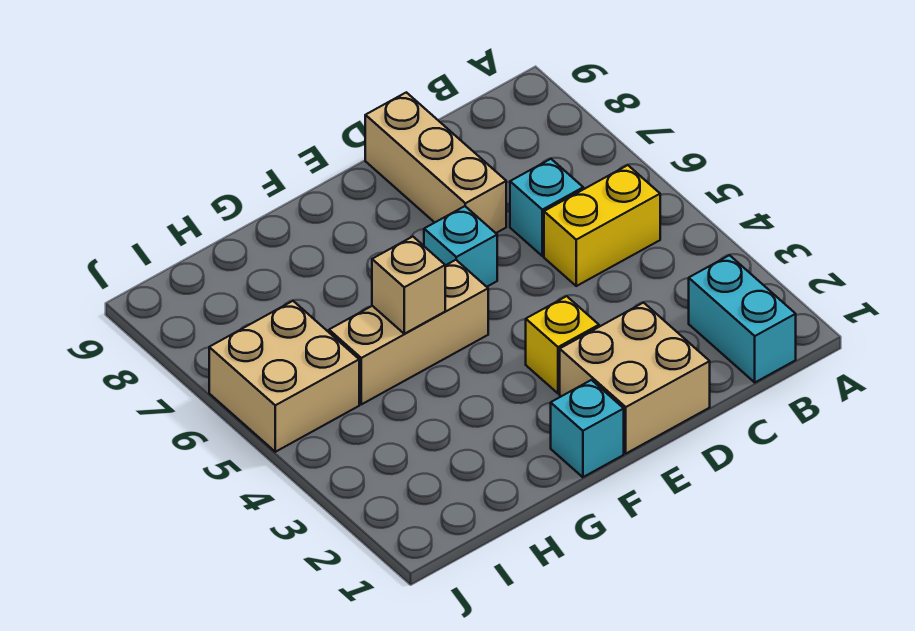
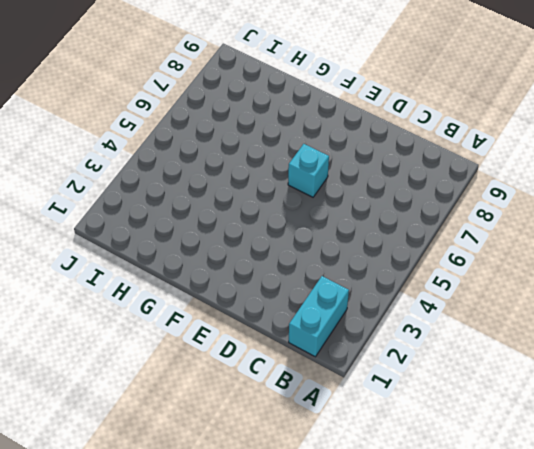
none -> yellow brick B5:C5 level 1
none -> cyan brick C6 level 1

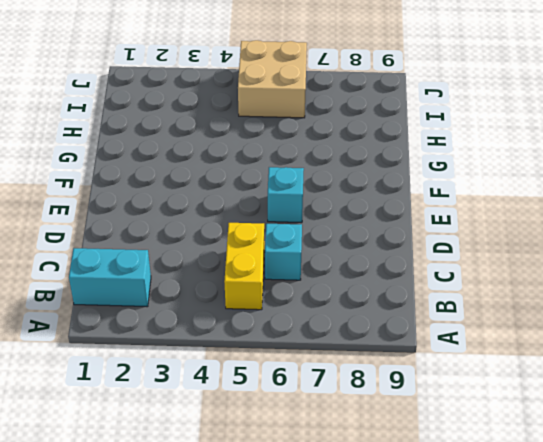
none -> tan brick D1:E2 level 1
none -> tan brick D7:D9 level 1

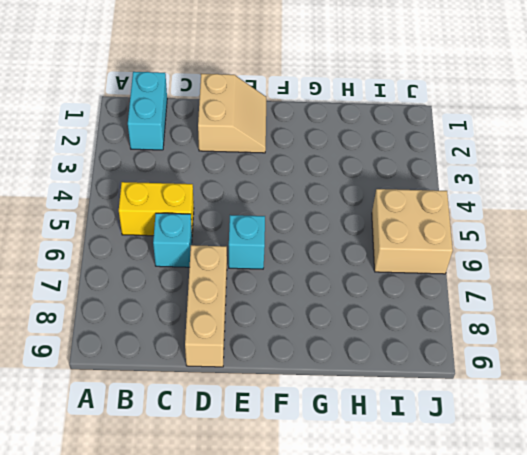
tan slope D1:E2 level 1 top D -> tan brick D1:E2 level 1
none -> yellow brick E3 level 1
none -> cyan brick F1 level 1

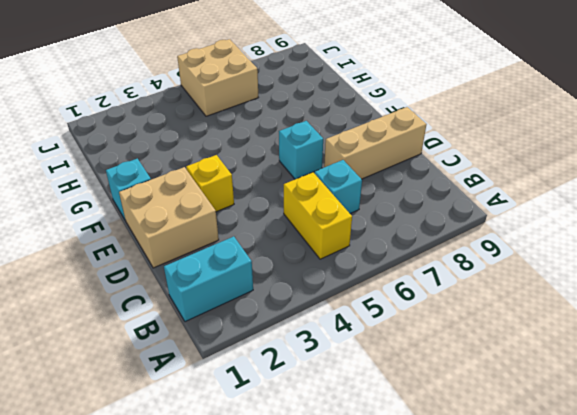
none -> tan brick F5:H5 level 1
none -> tan brick G5 level 2

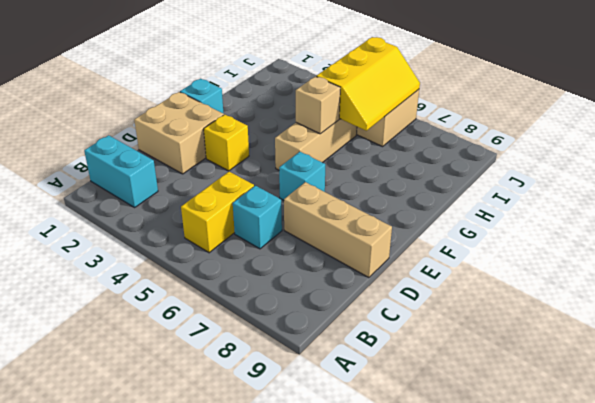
yellow slope H5:J6 level 2 top 5 -> none

